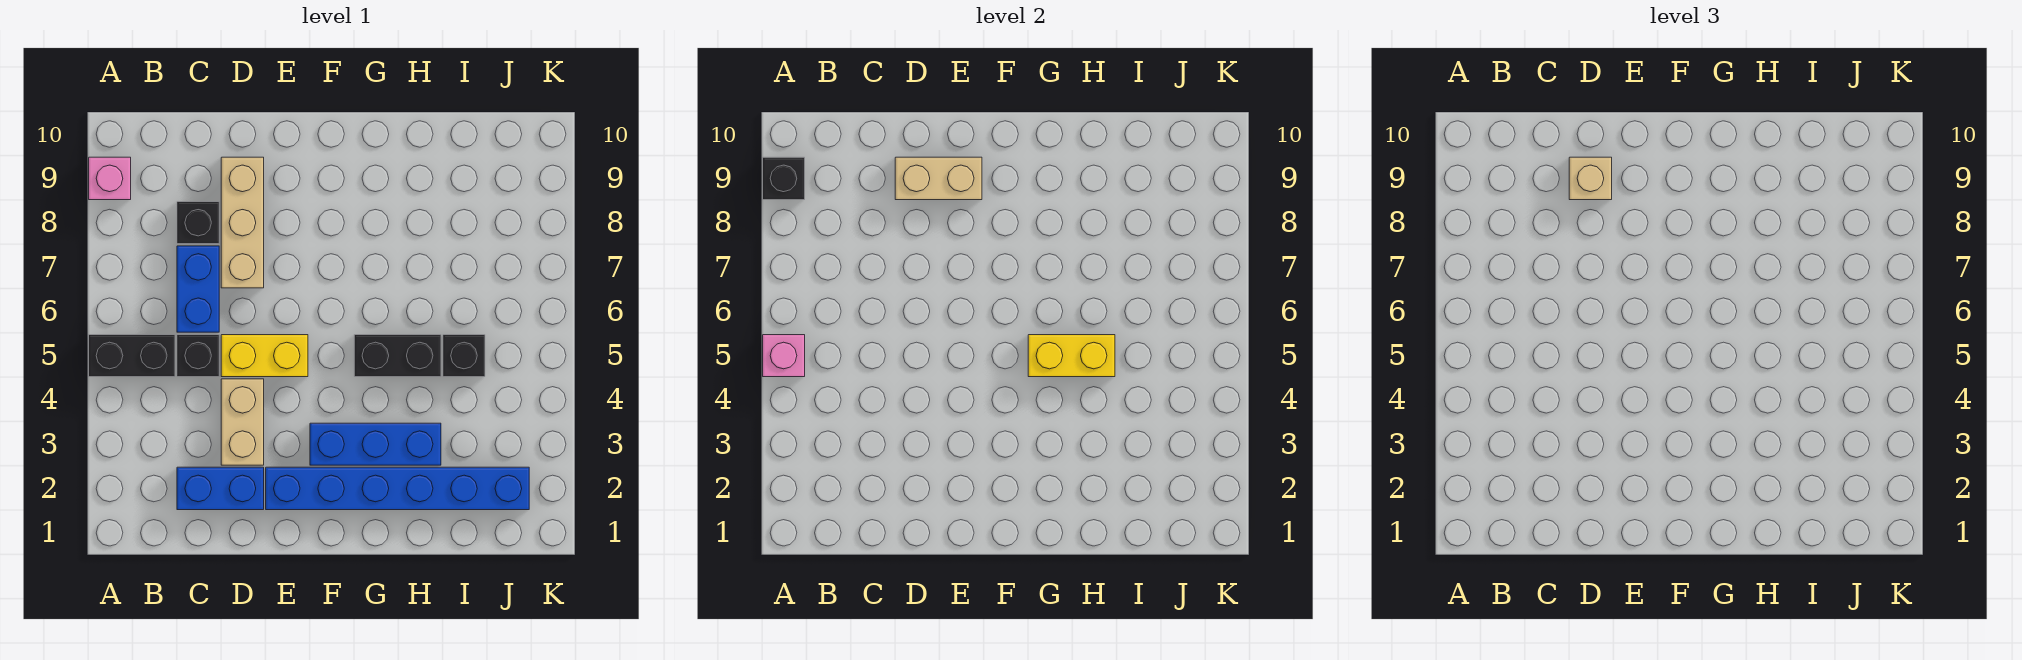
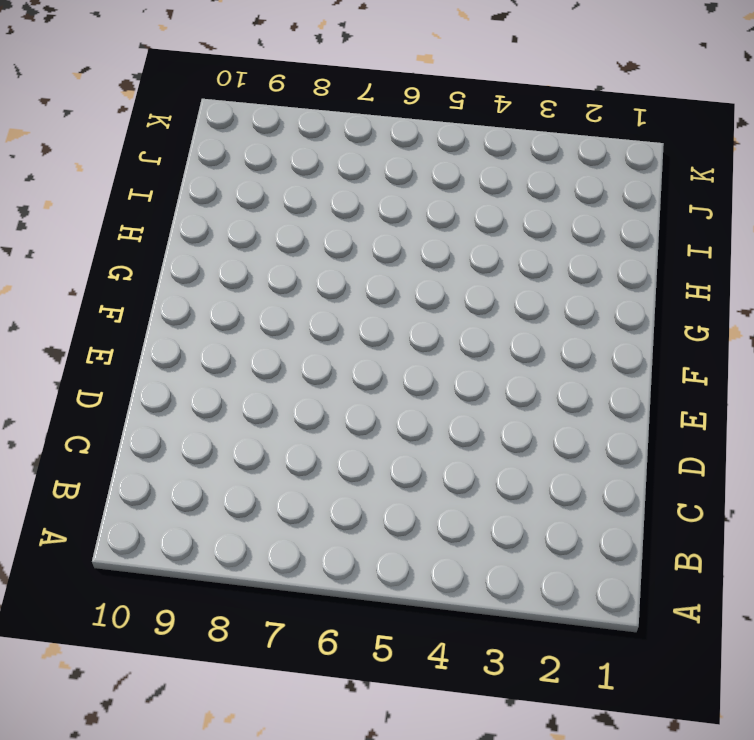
none -> black brick A5:B5 level 1
none -> pink brick A9 level 1
none -> blue brick C2:D2 level 1

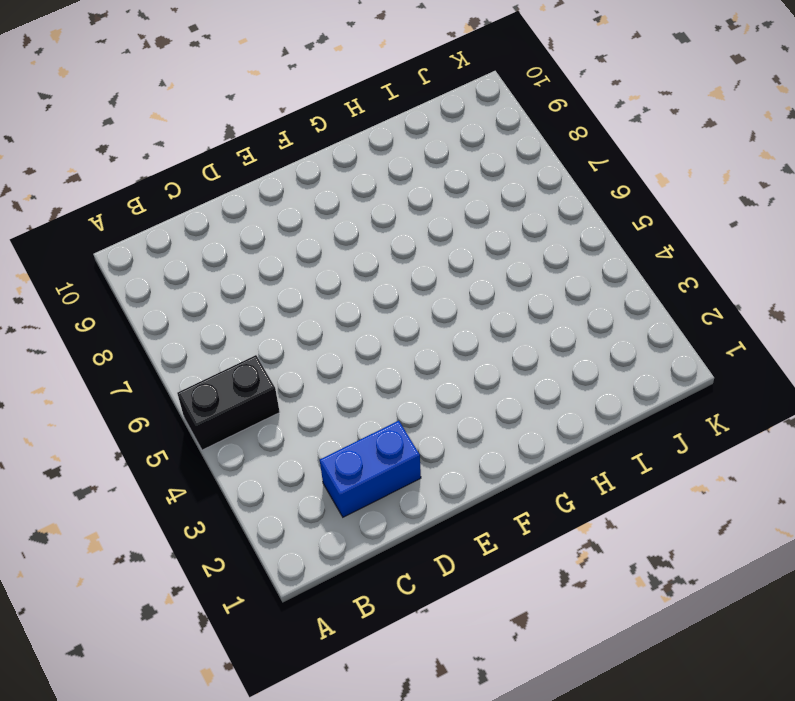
none -> pink brick A9 level 1
none -> black brick C5 level 1
none -> blue brick C6:C7 level 1

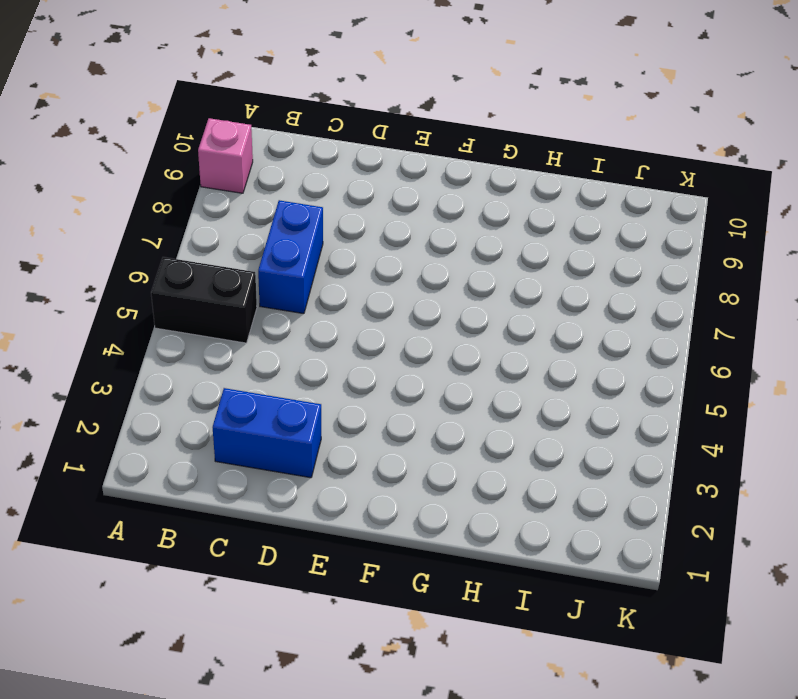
none -> black brick C5 level 1
none -> black brick C8 level 1
none -> tan brick D3:D4 level 1

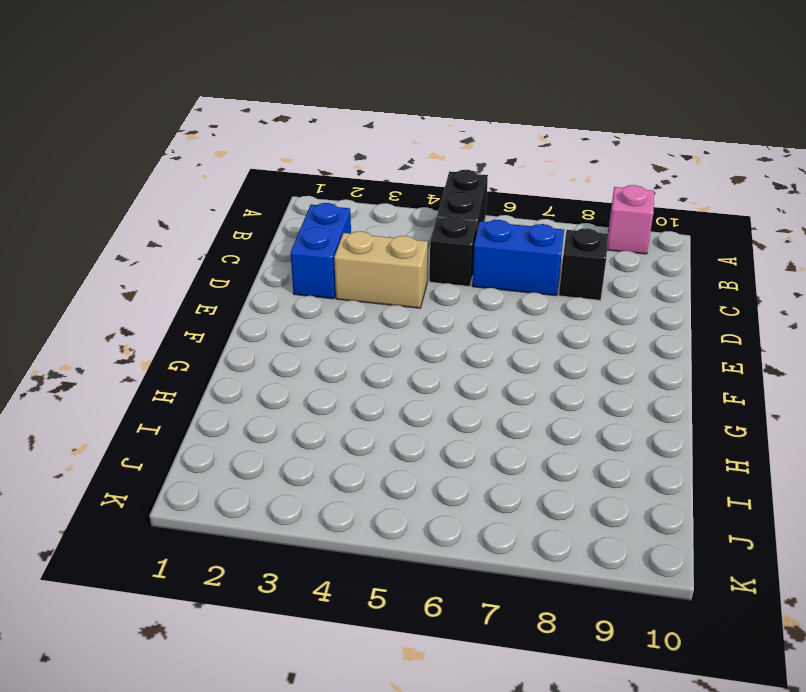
none -> yellow brick D5:E5 level 1
none -> tan brick D7:D9 level 1
none -> blue brick E2:J2 level 1

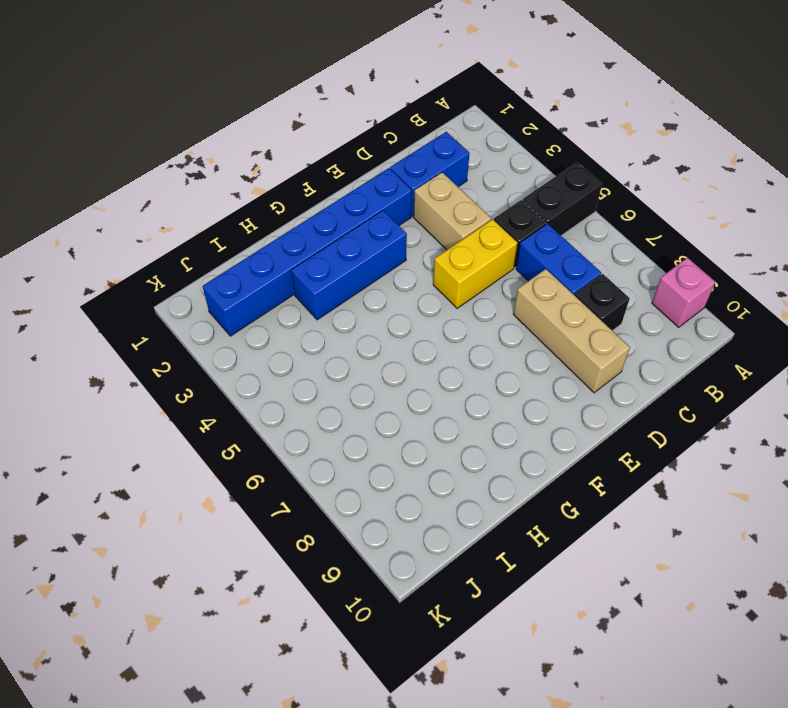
none -> black brick G5:H5 level 1
none -> black brick I5 level 1
none -> pink brick A5 level 2

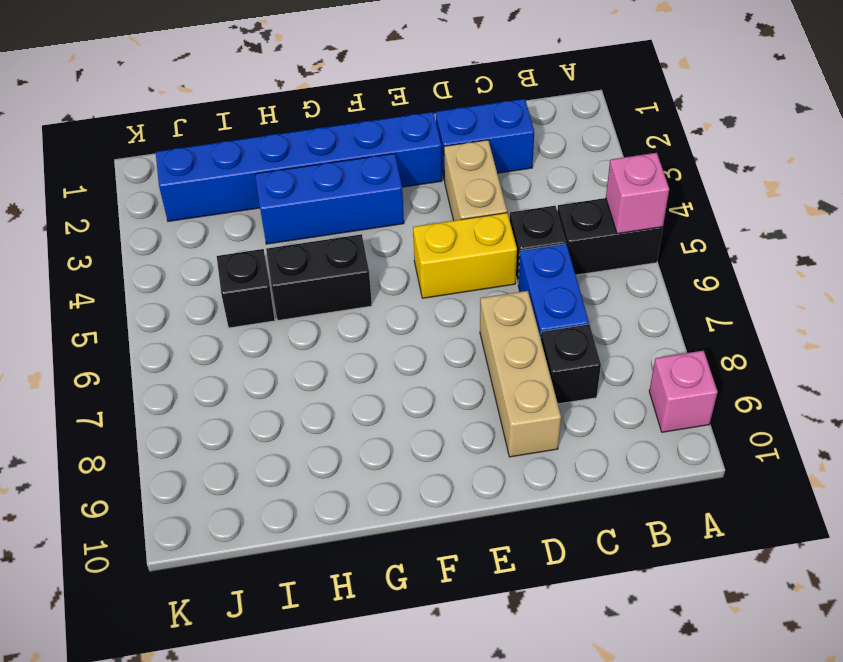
none -> black brick A9 level 2
none -> tan brick D9:E9 level 2
none -> yellow brick G5:H5 level 2

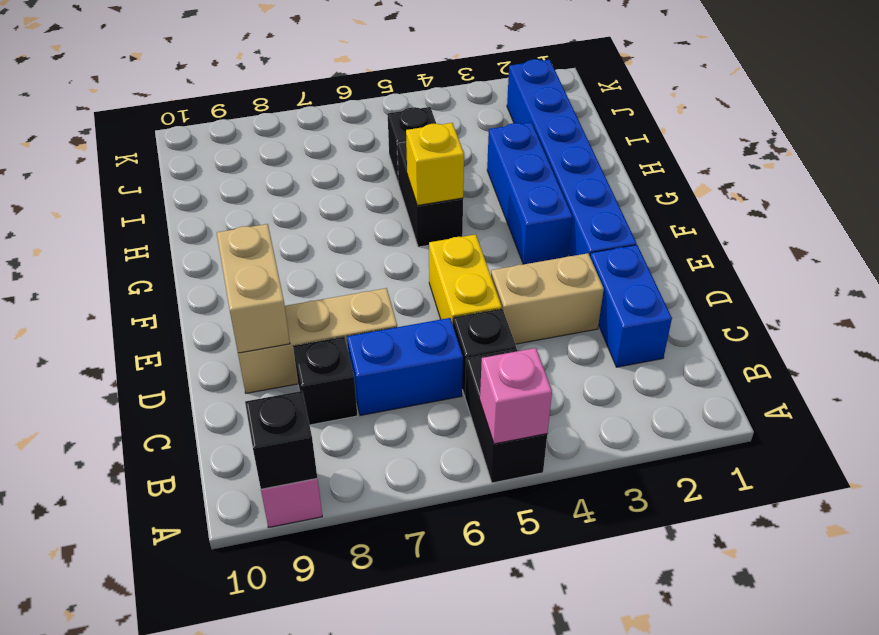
yellow brick G5 level 2 -> yellow brick G5:H5 level 2
none -> tan brick D9 level 3

